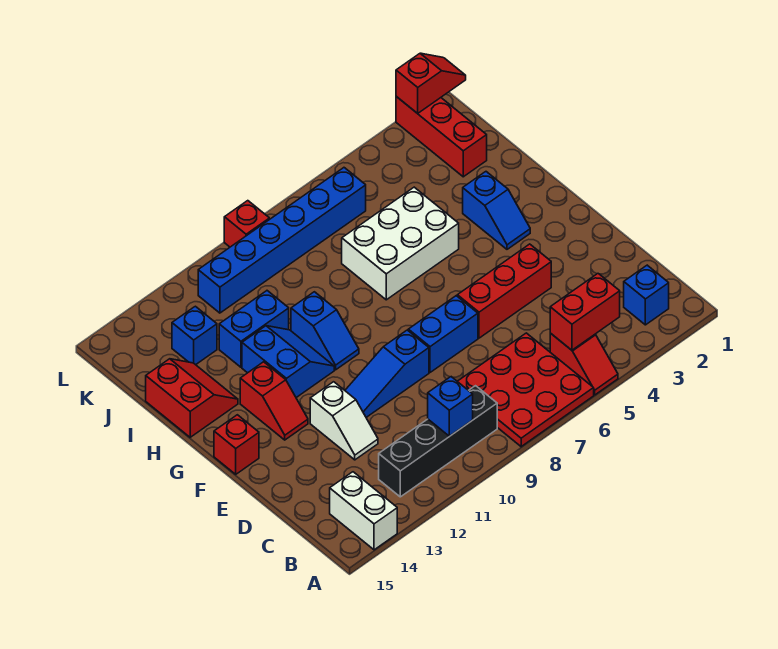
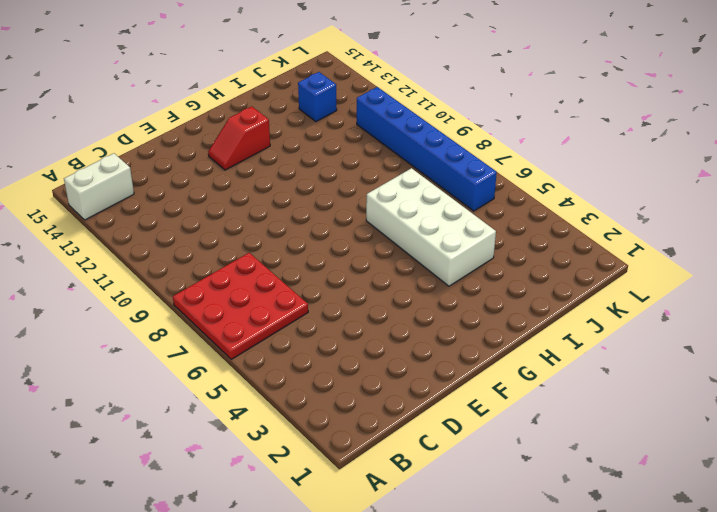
white brick H4:I7 level 1 -> white brick H5:I7 level 1
none -> red slope A5:B5 level 1 top B
none -> blue brick B2 level 1
none -> black brick B9:B12 level 1

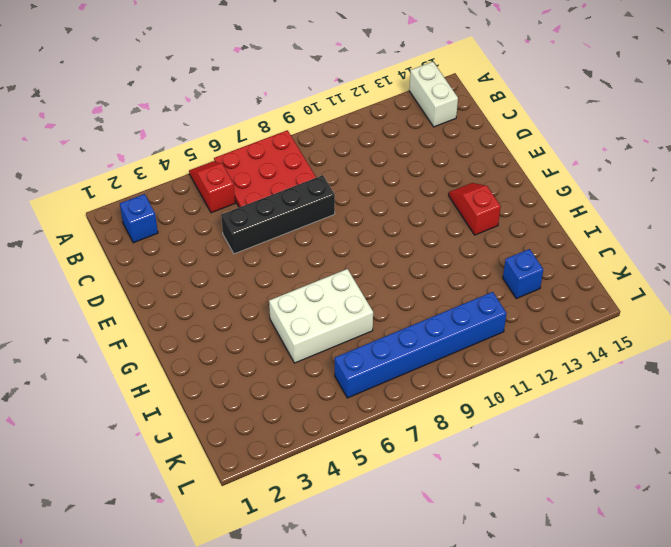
black brick D5:D8 level 1 -> black brick B9:B12 level 1
none -> white slope D12:E12 level 1 top E
none -> red brick E4:E6 level 1
none -> blue brick E7:E8 level 1

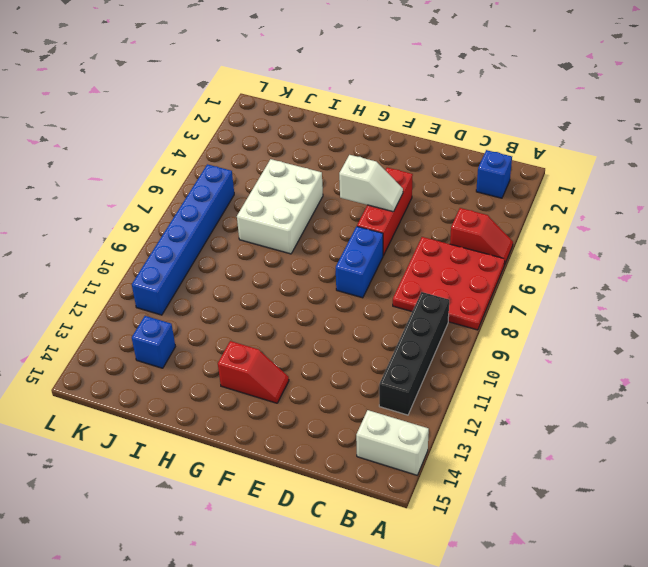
white slope E5:F5 level 2 top F -> white slope D12:E12 level 1 top E
none -> blue slope E9:E11 level 1 top 9
none -> red brick F15 level 1
none -> blue slope G3:H3 level 1 top H

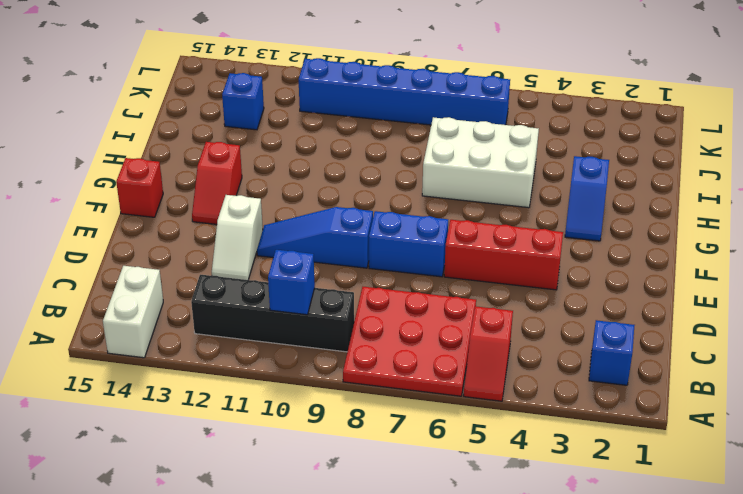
none -> blue slope G10:H10 level 1 top H
none -> blue slope G11:H12 level 1 top 12
none -> red slope H14:I15 level 1 top 15

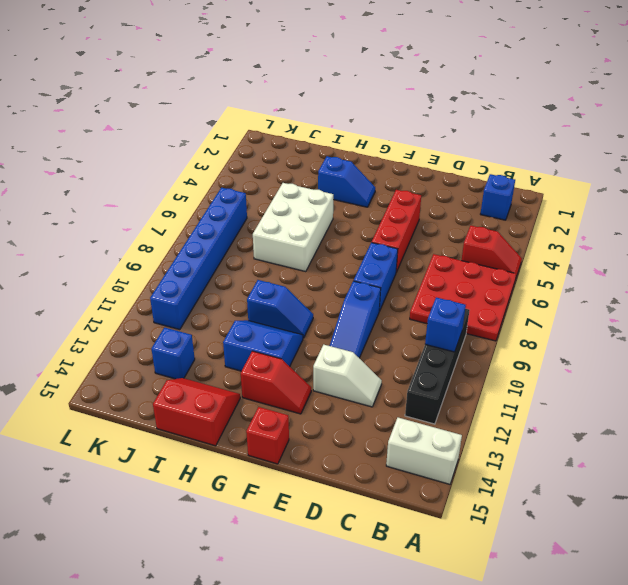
none -> blue brick I11:I12 level 1
none -> red brick J2:L2 level 1
none -> red brick L9 level 1

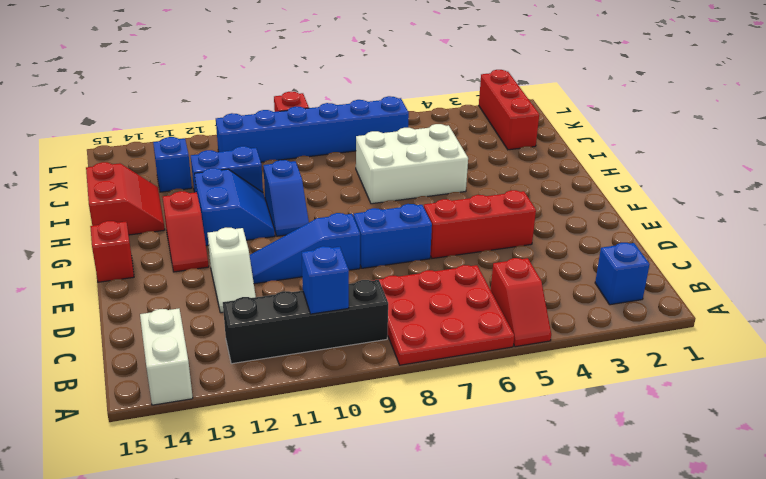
none -> blue slope G3:H3 level 1 top H
none -> red brick B4:B5 level 2
none -> red slope L1:L2 level 2 top 2

